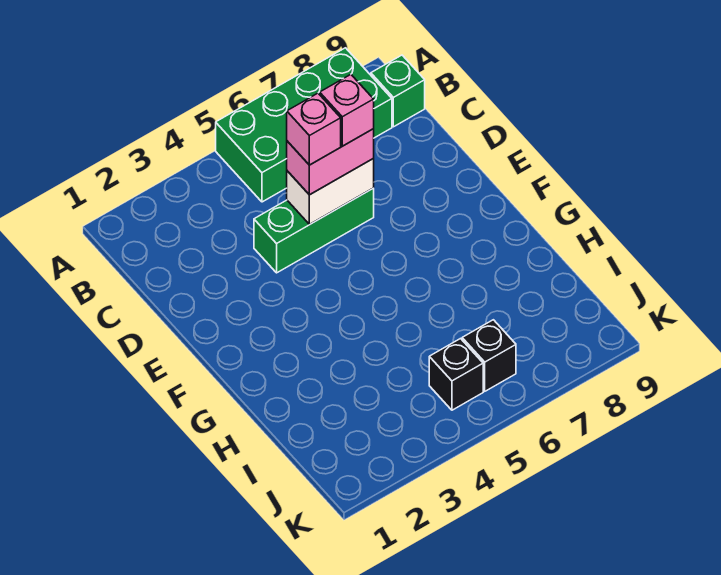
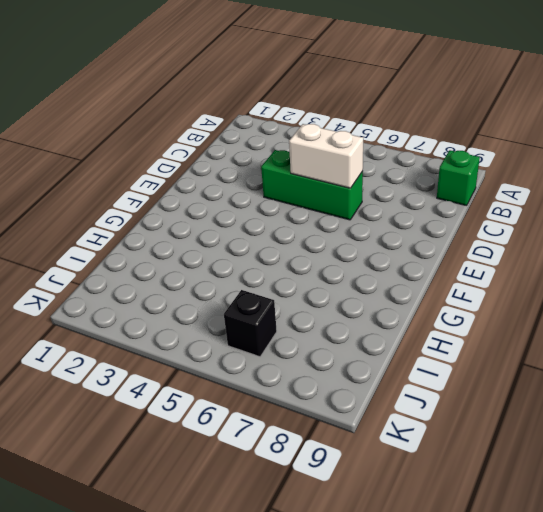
none -> green brick A5:B8 level 1
none -> black brick J5 level 1

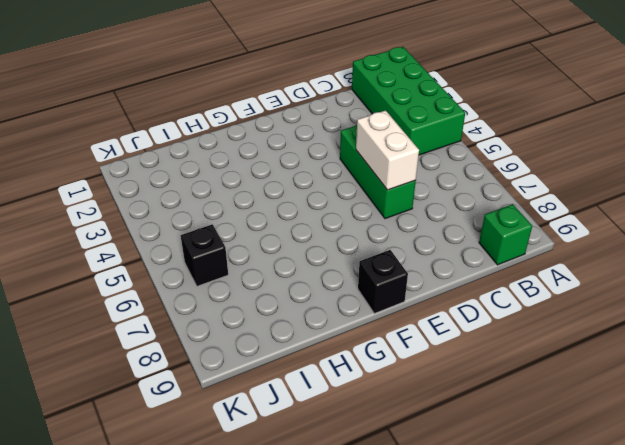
green brick A1:B4 level 1 -> green brick A5:B8 level 1
black brick F9 level 1 -> black brick J5 level 1
none -> pink brick D5:D6 level 3
none -> pink brick D5 level 4

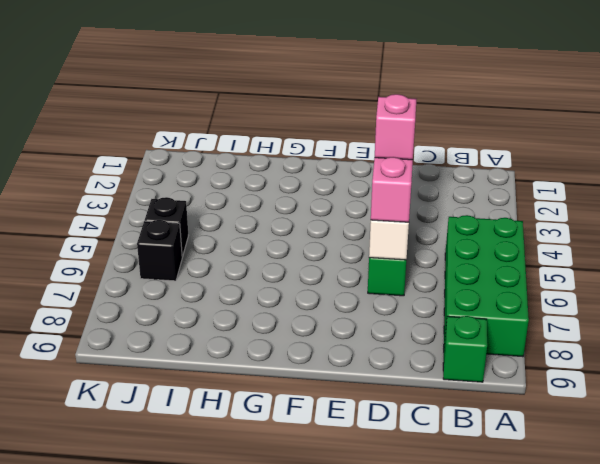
none -> pink brick D6 level 4

